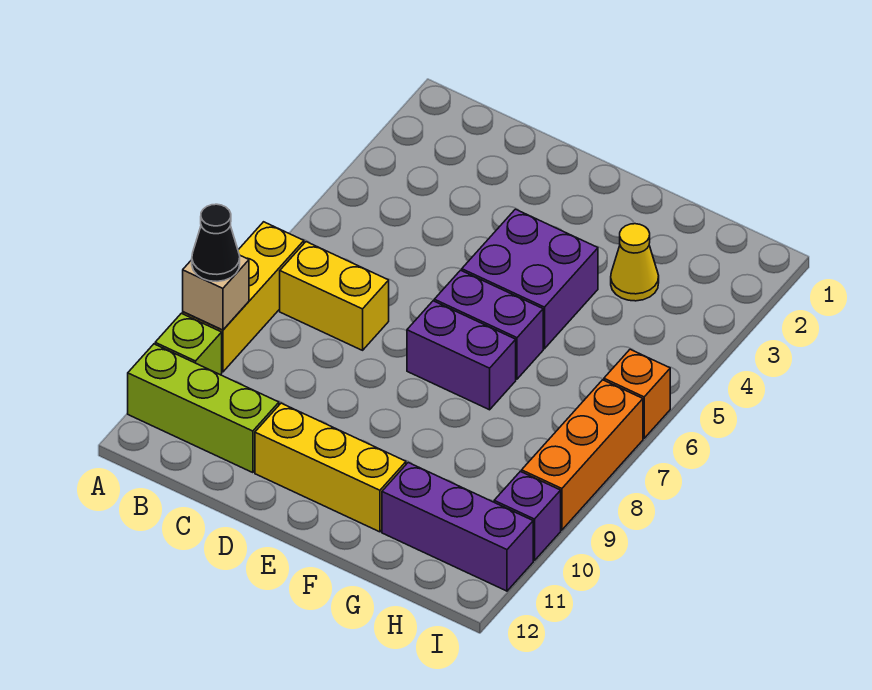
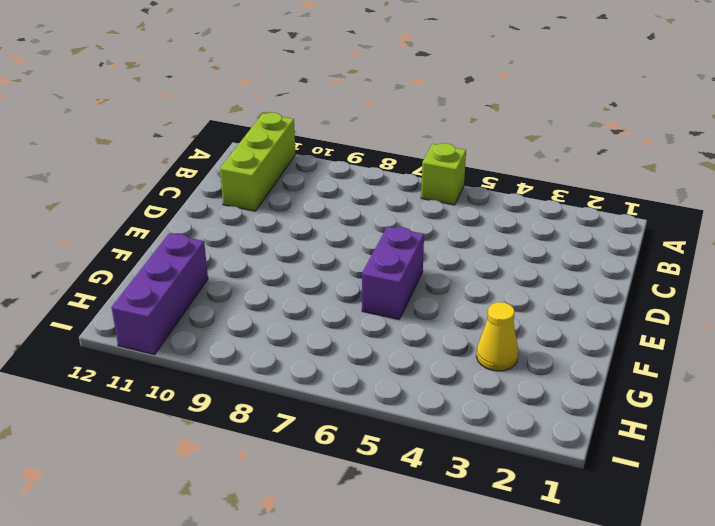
lime brick A6 level 1 -> lime brick A10 level 1
none -> yellow brick A7:A9 level 1
none -> yellow brick B7:C7 level 1
none -> yellow brick D11:F11 level 1

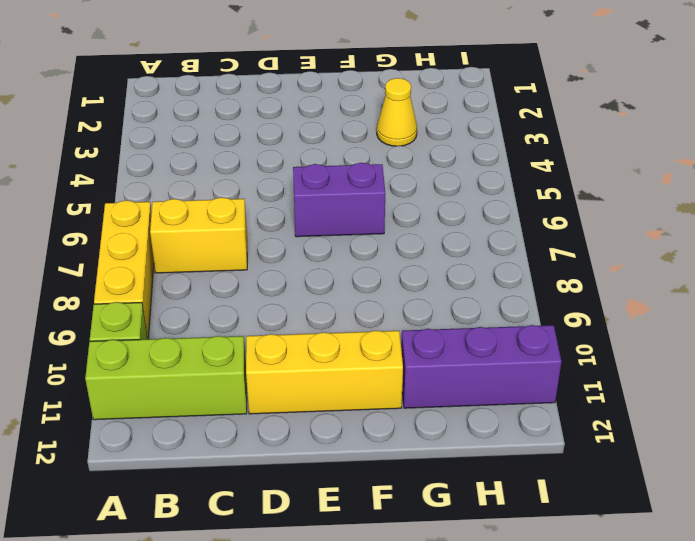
none -> purple brick E4:F5 level 1
none -> purple brick E7:F7 level 1
none -> orange brick I6 level 1

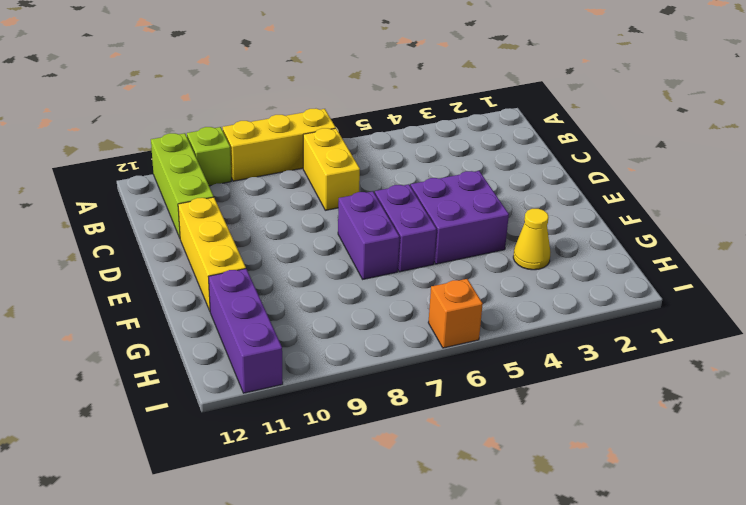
none -> orange brick I7:I9 level 1
none -> purple brick I10 level 1
none -> tan brick A9 level 2

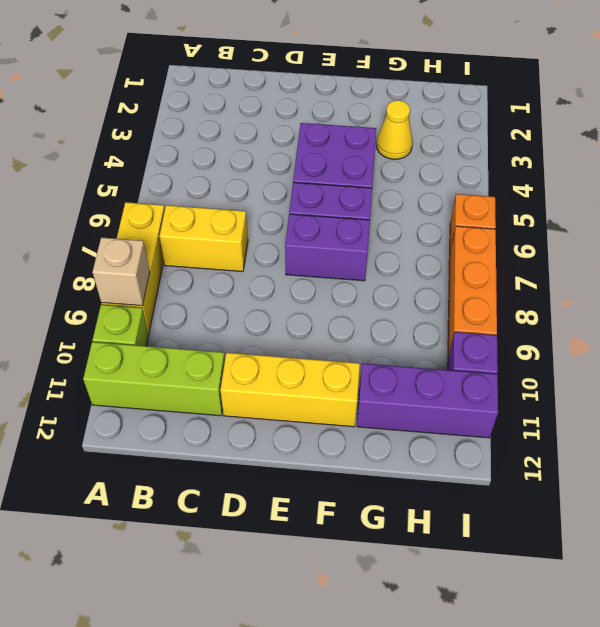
none -> black cone A9 level 3

